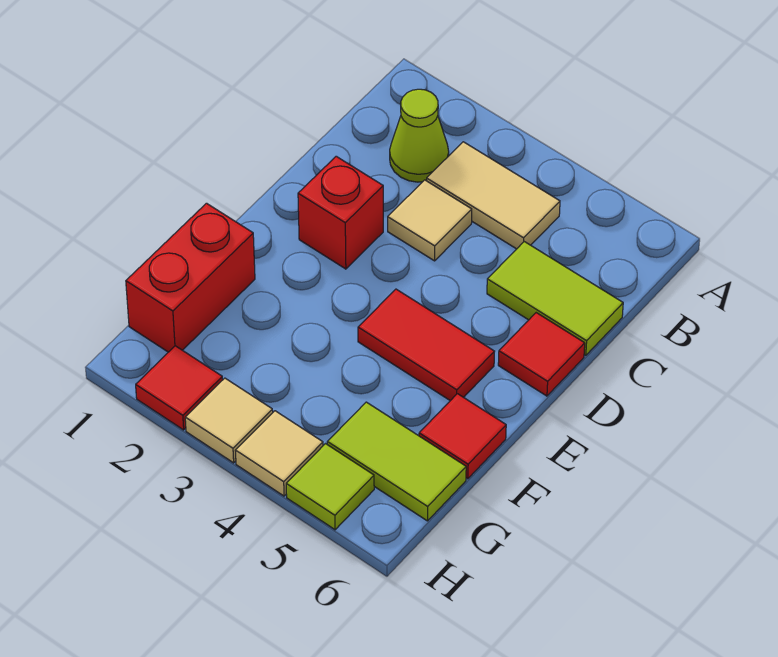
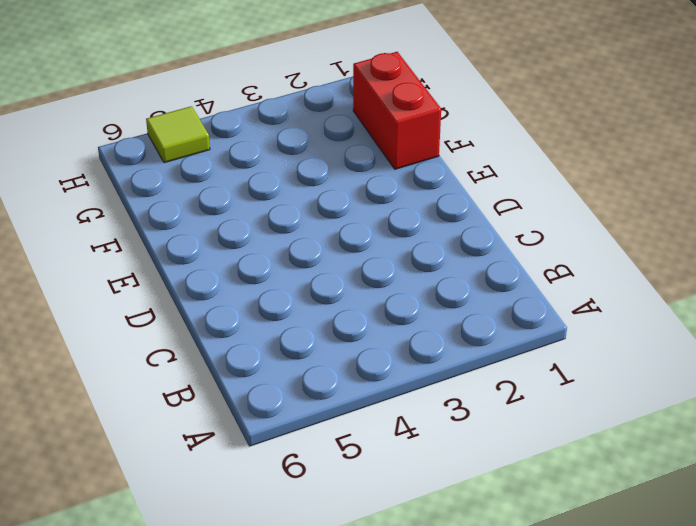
none -> lime cone B2 level 1
none -> tan tile B3:B4 level 1
none -> tan tile C3 level 1

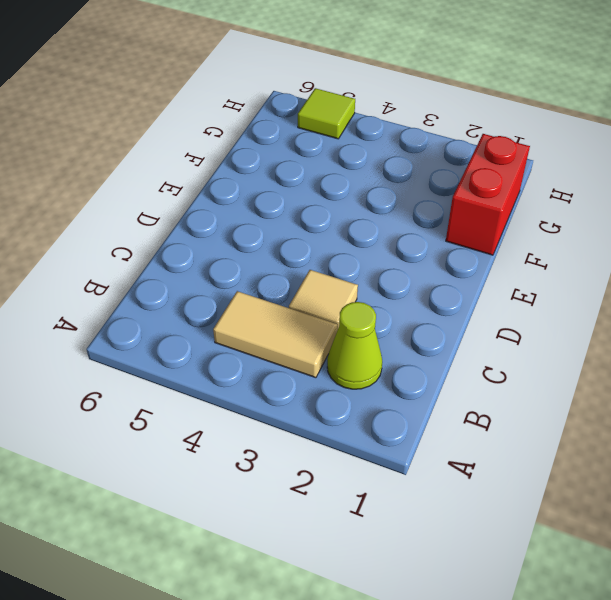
none -> lime tile C5:C6 level 1
none -> red brick D2 level 1
none -> red tile D6 level 1

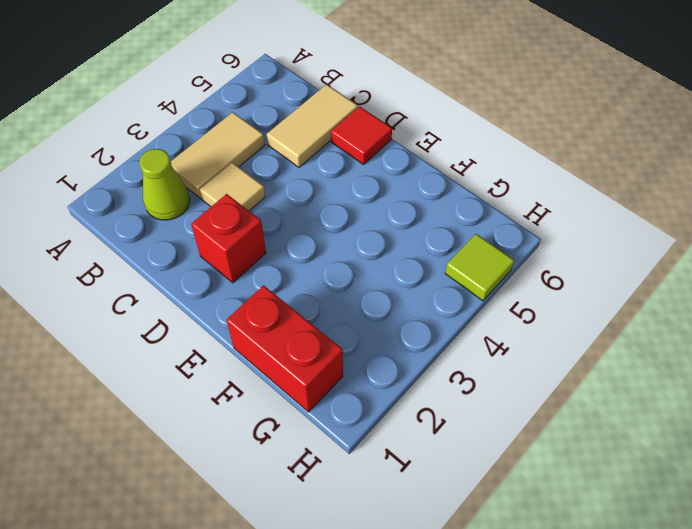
tan tile C5:C6 level 1 -> lime tile C5:C6 level 1
none -> red tile E4:E5 level 1
none -> red tile F6 level 1
none -> lime tile G5:G6 level 1

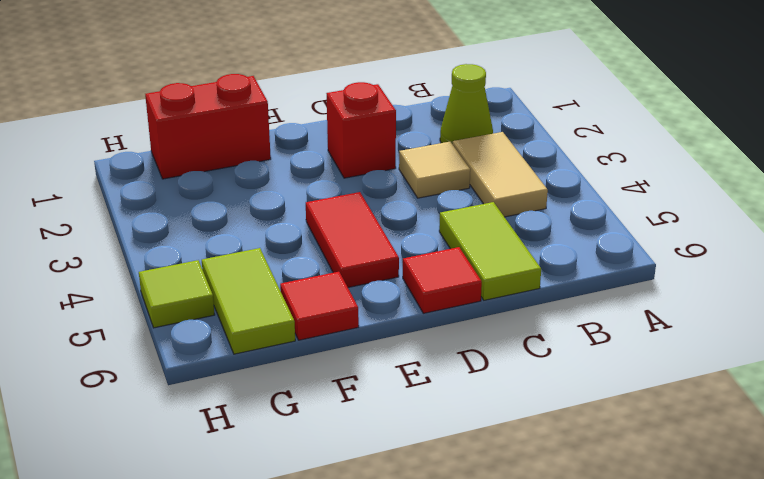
none -> red tile H2 level 1
none -> tan tile H3 level 1
none -> tan tile H4 level 1

